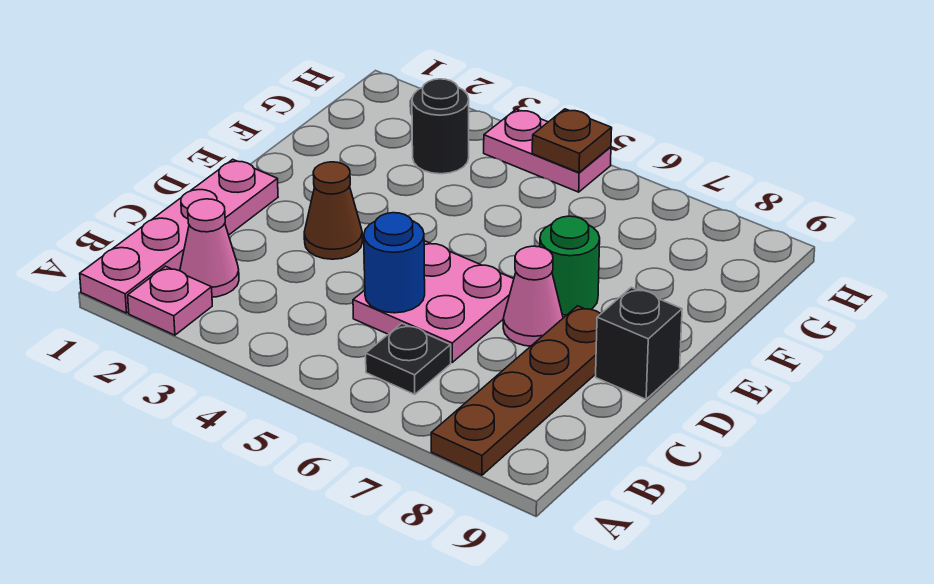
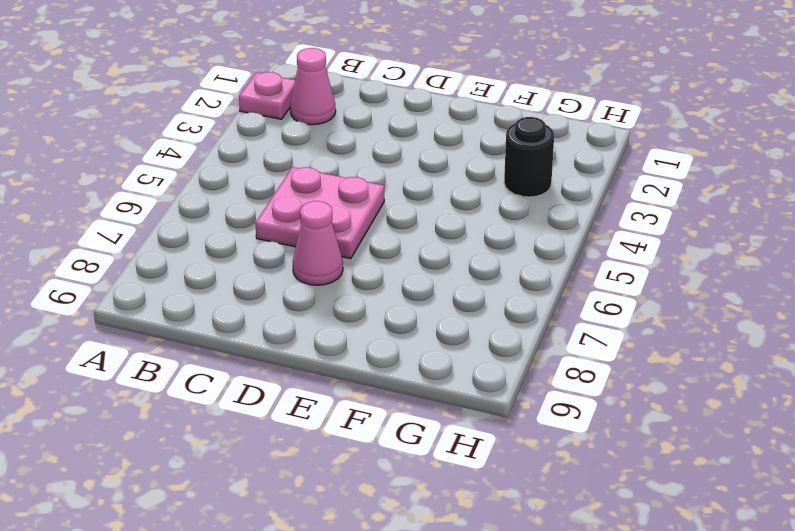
none -> pink plate A1:D1 level 1
none -> brown plate A8:D8 level 1
none -> black plate B6 level 1

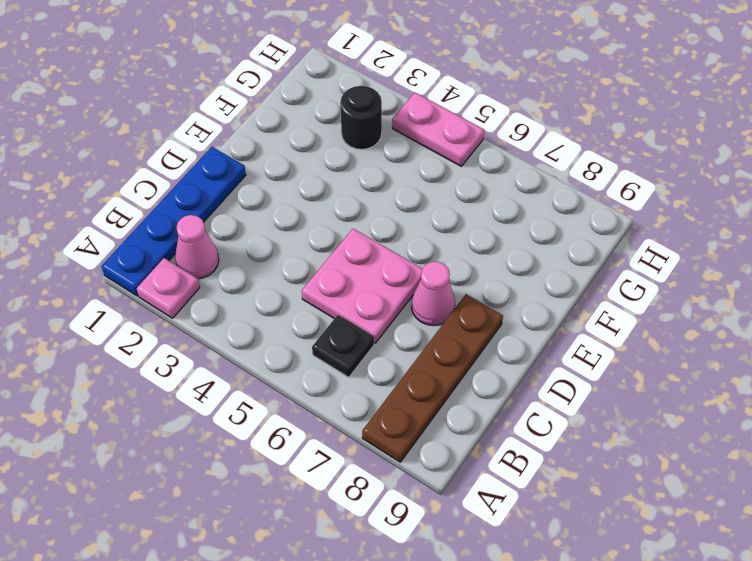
blue plate A1:D1 level 1 -> pink plate A1:D1 level 1
none -> brown cone D3 level 1
none -> black brick D9 level 1
none -> green round brick E7 level 1

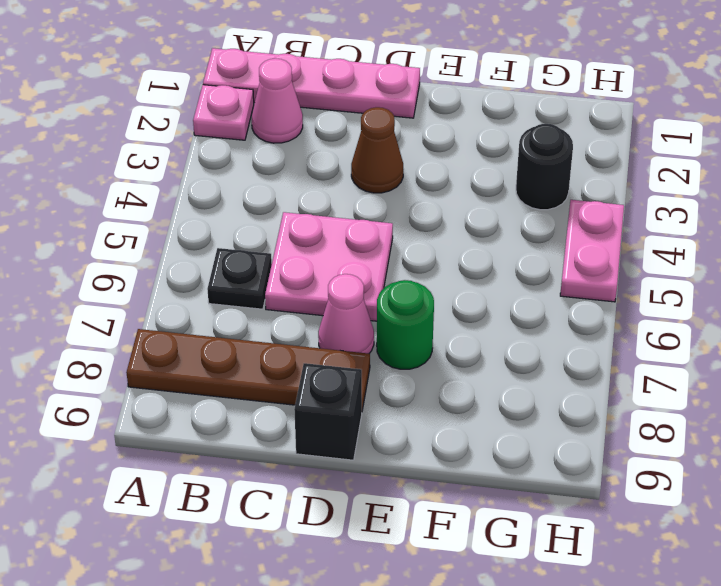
none -> blue round brick C5 level 2
none -> brown plate H5 level 2

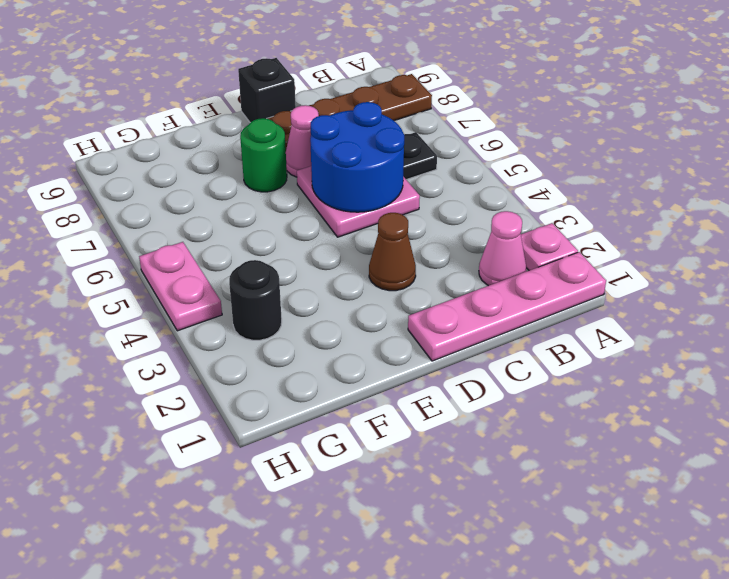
blue round brick C5:D6 level 2 -> blue round brick C5 level 2
none -> brown plate H5 level 2

